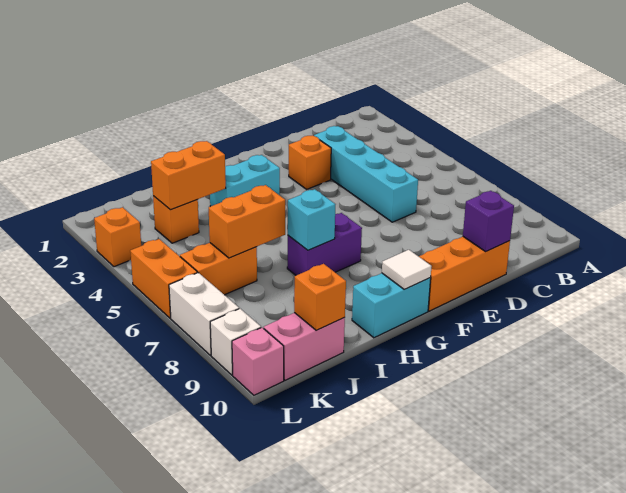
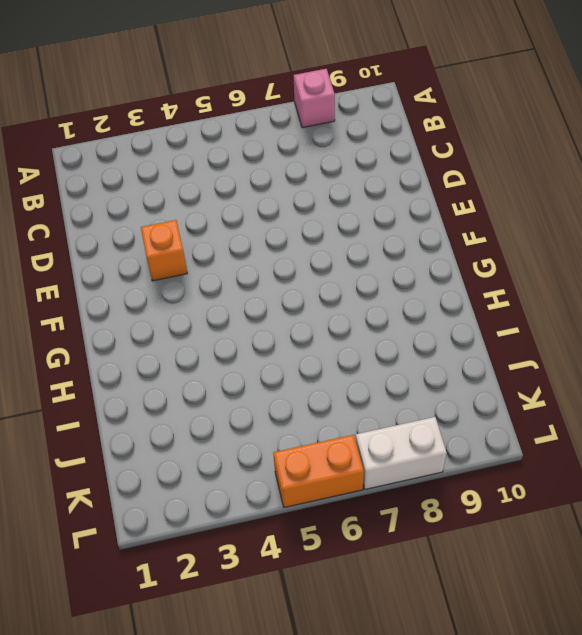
pink brick A8 level 1 -> pink brick L10 level 1
none -> cyan brick D3:D6 level 1
none -> orange brick D10:F10 level 1
none -> cyan brick G3:H3 level 1

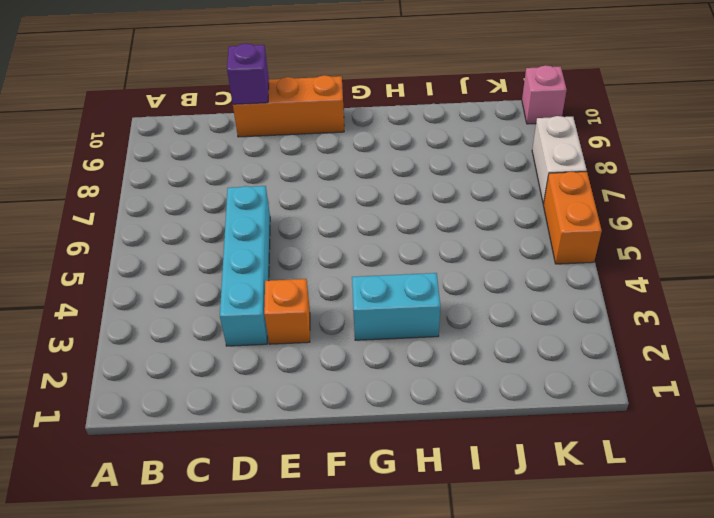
none -> purple brick G7:H7 level 1
none -> cyan brick G10:H10 level 1
none -> orange brick J3 level 1

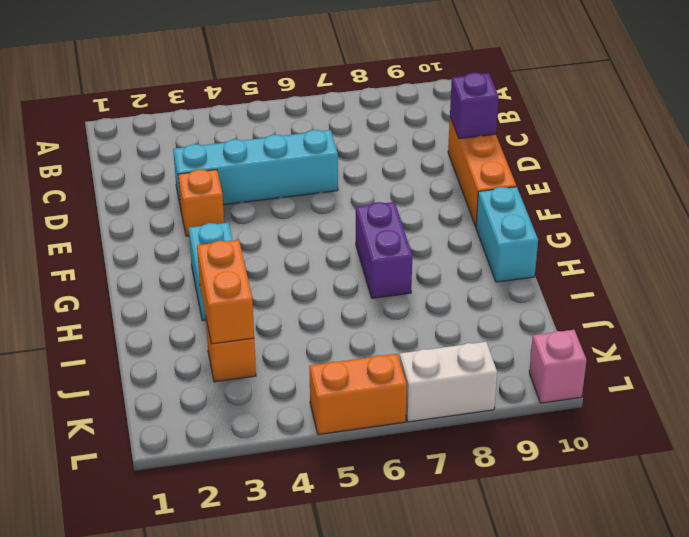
none -> orange brick J6:K6 level 1
none -> pink brick J10:K10 level 1
none -> orange brick L3 level 1

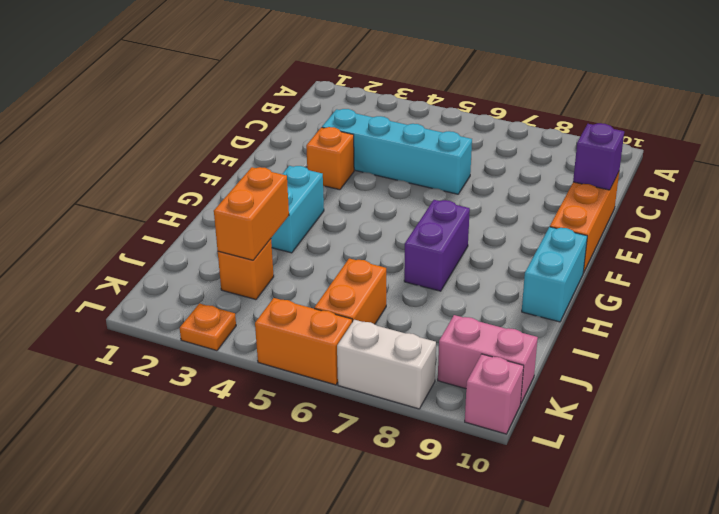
pink brick K9:K10 level 1 -> pink brick J10:K10 level 1
orange plate L3 level 1 -> orange brick L3 level 1
none -> white brick L9 level 1
none -> white tile G10 level 2
none -> cyan brick H7 level 2

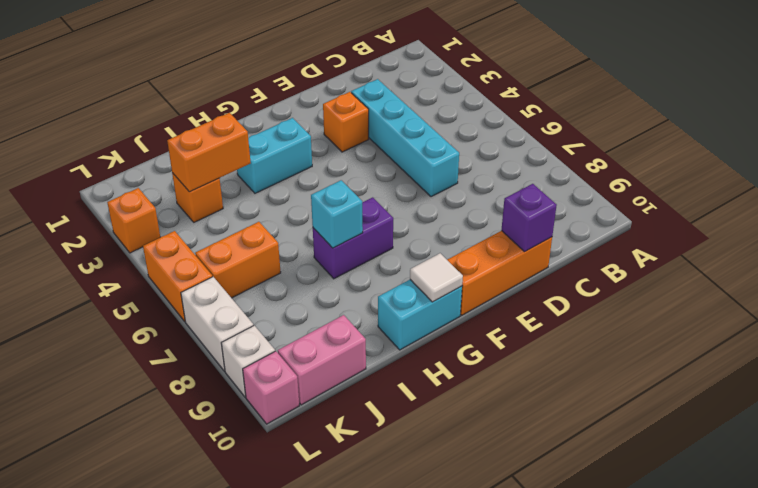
none -> orange brick I6:J6 level 2
none -> orange brick J10 level 2

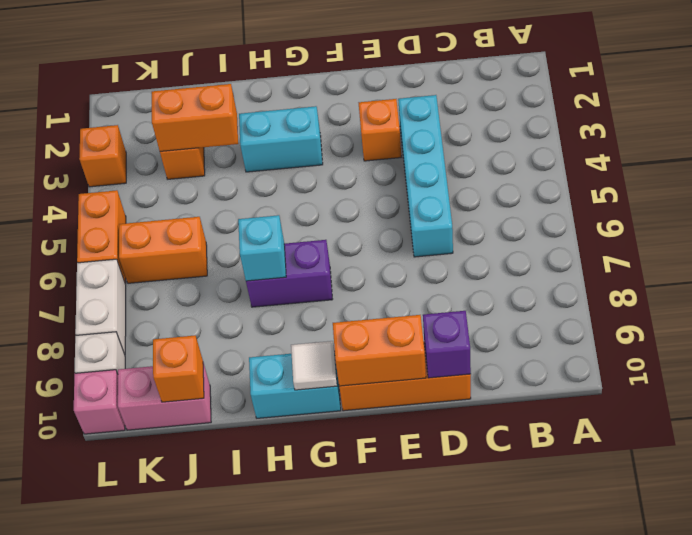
orange brick E10:F10 level 2 -> orange brick I6:J6 level 2

